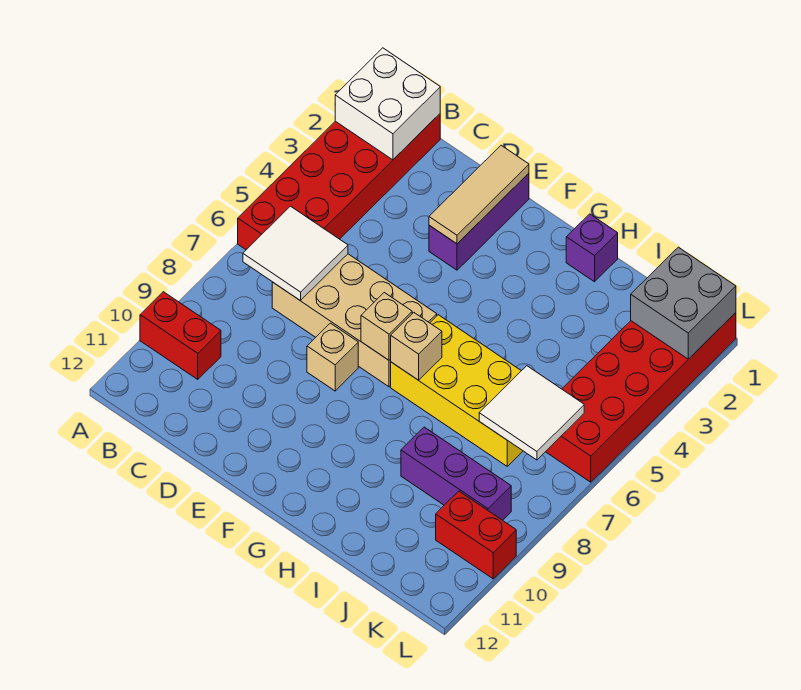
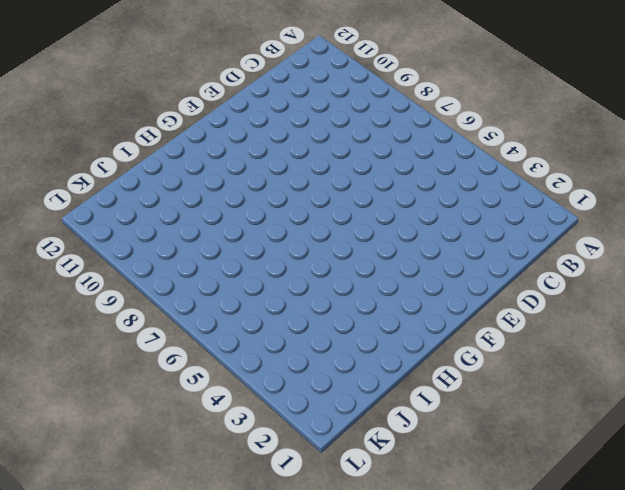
none -> red brick A1:B6 level 1
none -> red brick A10:B10 level 1
none -> tan brick C6:F7 level 1

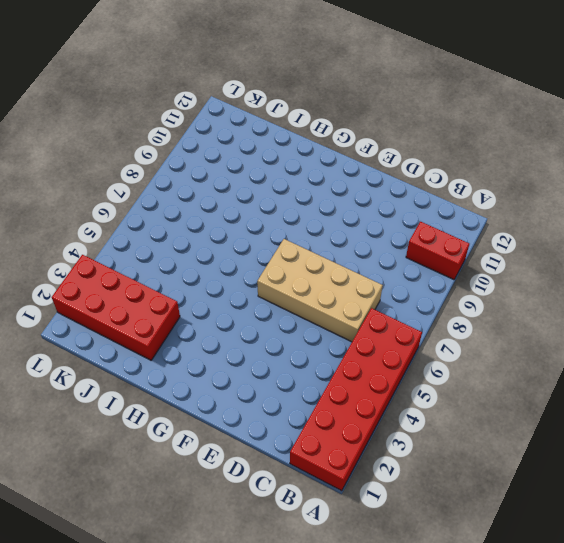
red brick I2:L3 level 1 -> red brick K1:L6 level 1
none -> purple brick E1:E3 level 1
none -> tan brick E8 level 1
none -> yellow brick G6:J7 level 1

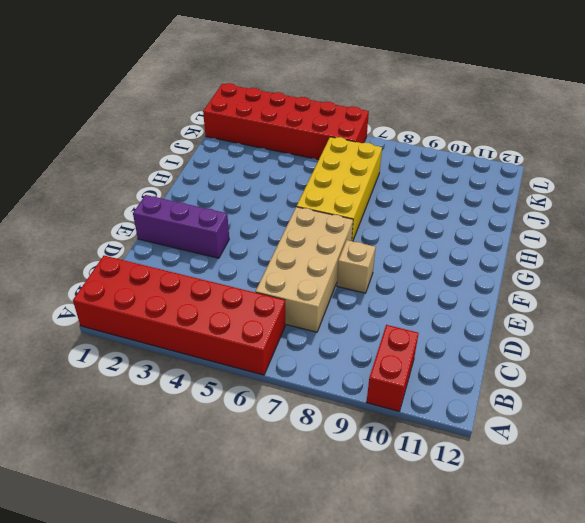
none -> purple brick H1 level 1
none -> purple brick I9:K9 level 1
none -> red brick K10:L10 level 1

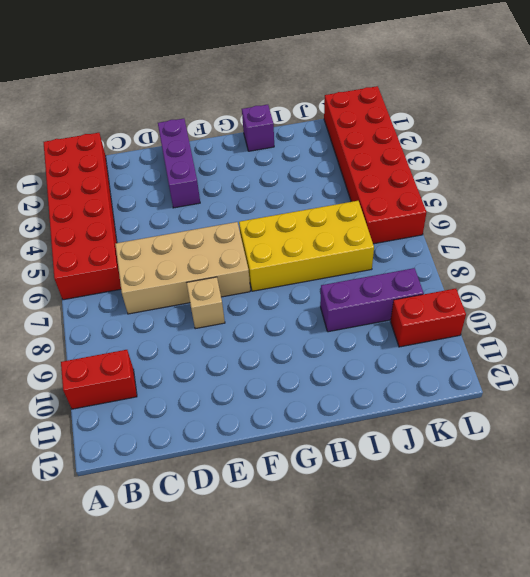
none -> white brick A1:B2 level 2
none -> white tile B6:C7 level 2
none -> tan tile E1:E3 level 2

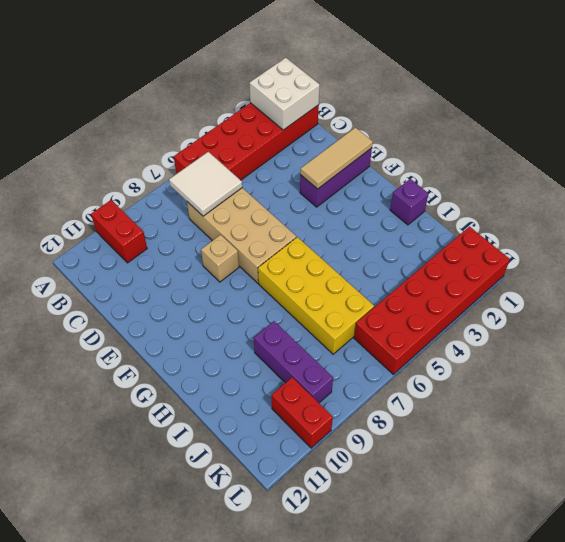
none -> tan brick F7 level 2
none -> tan brick G7 level 2
none -> white tile J6:K7 level 2

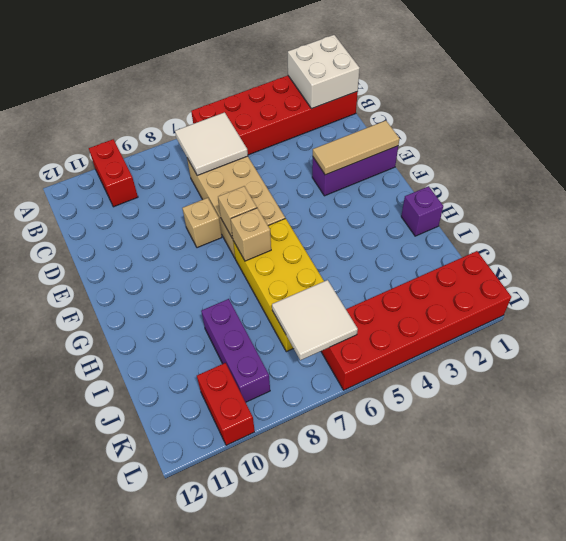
none -> grey brick K1:L2 level 2

